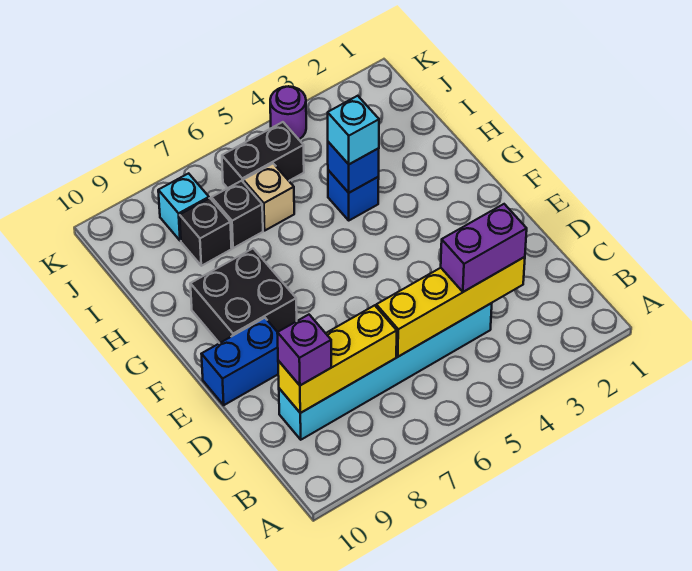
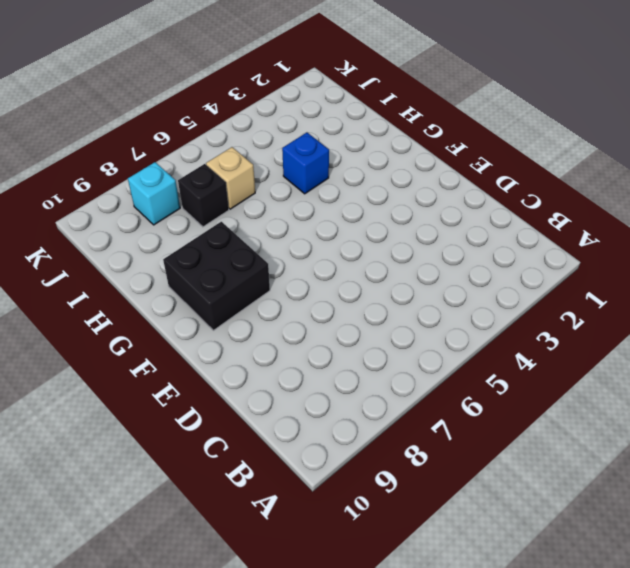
none -> cyan brick C4:C9 level 1
none -> blue brick E9:E10 level 1
none -> black brick I8 level 1

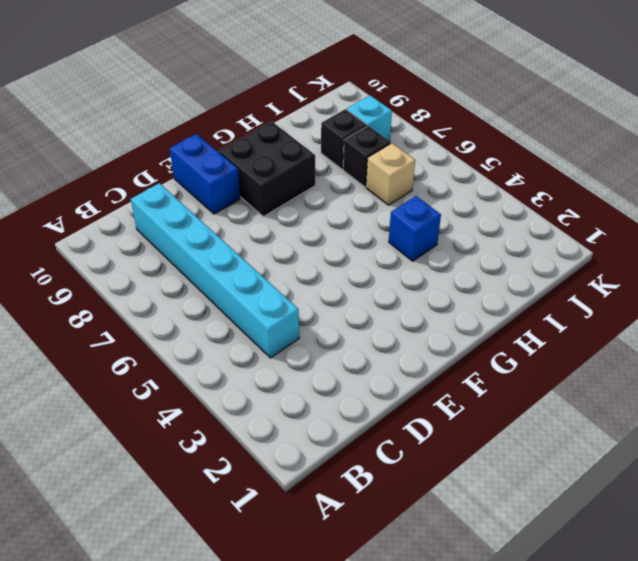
none -> black brick J5:J6 level 1
none -> purple round brick K4 level 1
none -> yellow brick C3:C6 level 2

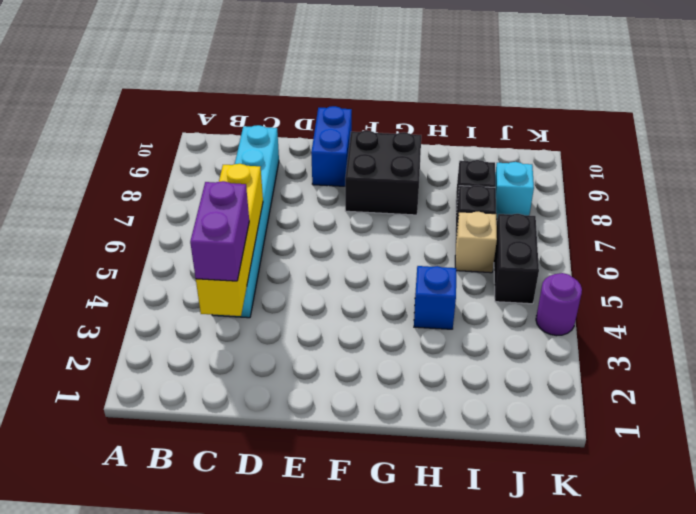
none -> yellow brick C7:C9 level 2
none -> blue brick H4 level 2
none -> purple brick C9 level 3

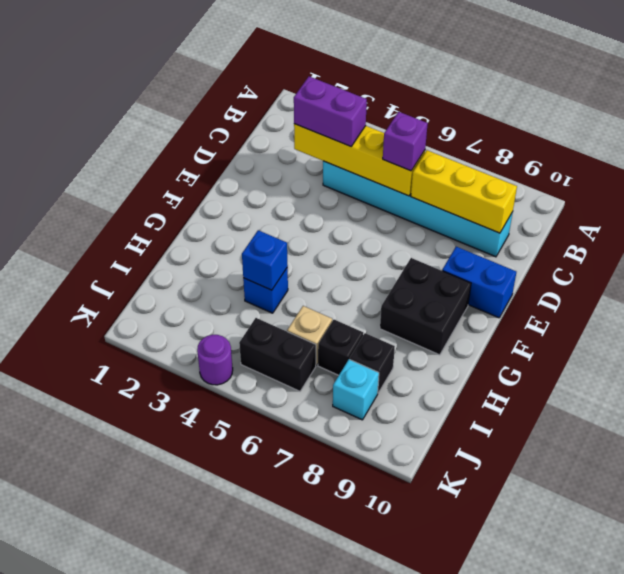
purple brick C6 level 3 -> purple brick C9 level 3
none -> cyan brick H4 level 3

